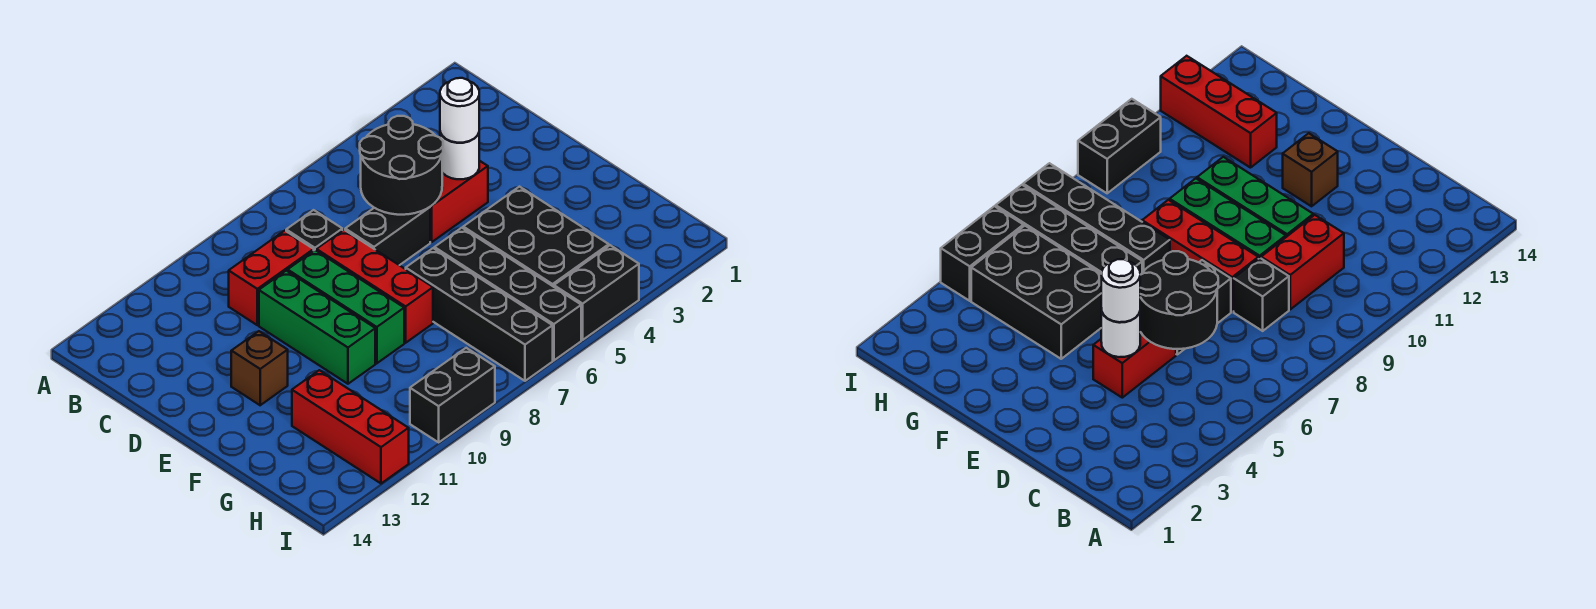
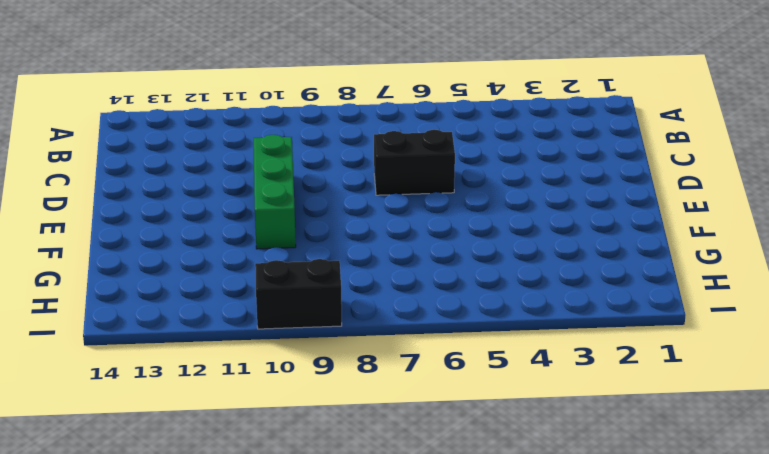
none -> black brick C8 level 1
none -> red brick C9:C10 level 1
none -> red brick D4:D5 level 1

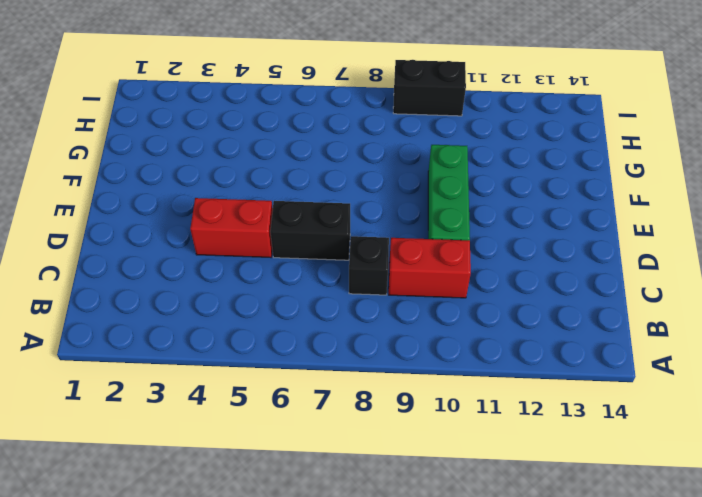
none -> red brick D8:F8 level 1
none -> green brick D9:F9 level 1
none -> brown brick E12 level 1

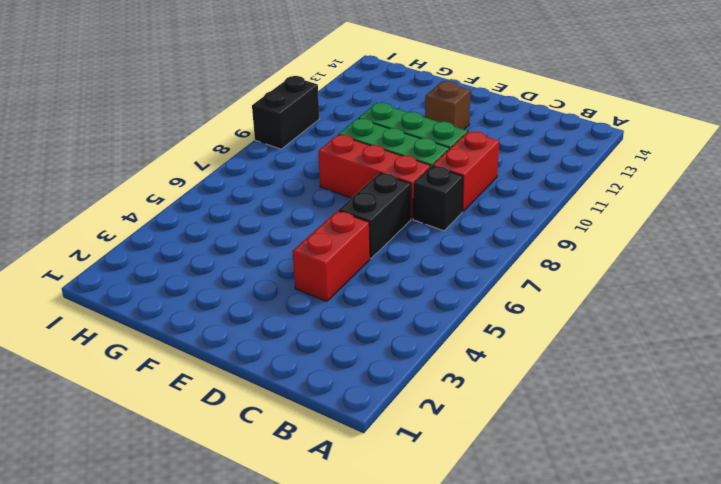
none -> black brick F4:H5 level 1
none -> black brick F6:I6 level 1
none -> black brick F7:I7 level 1

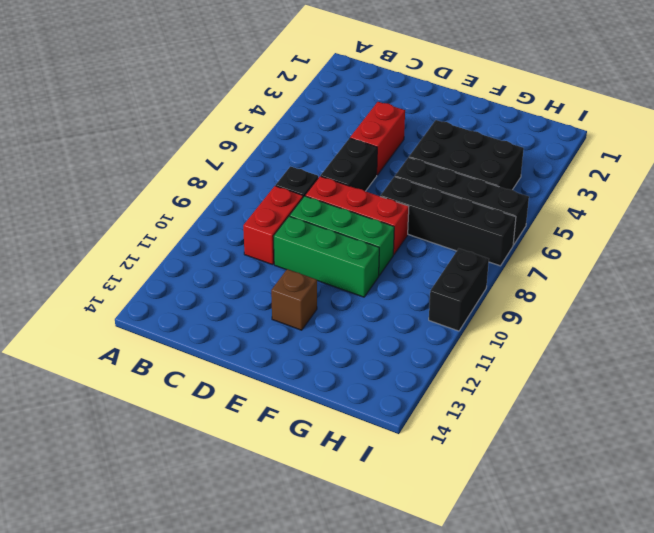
none -> red brick G12:I12 level 1
none -> black brick I4:I5 level 1
none -> black round brick C5:D6 level 2

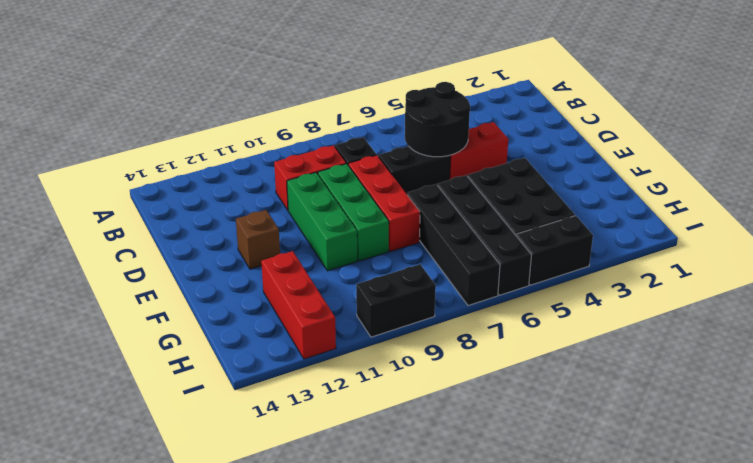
none -> white round brick D4 level 2
none -> white round brick D4 level 3

